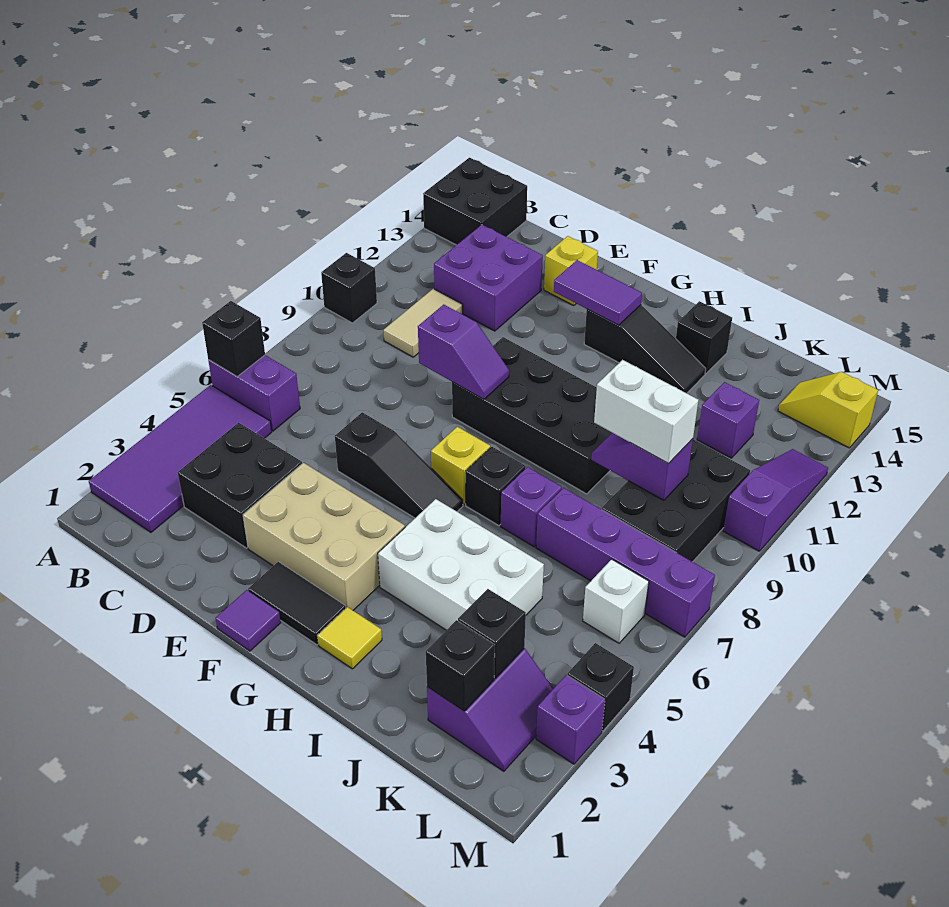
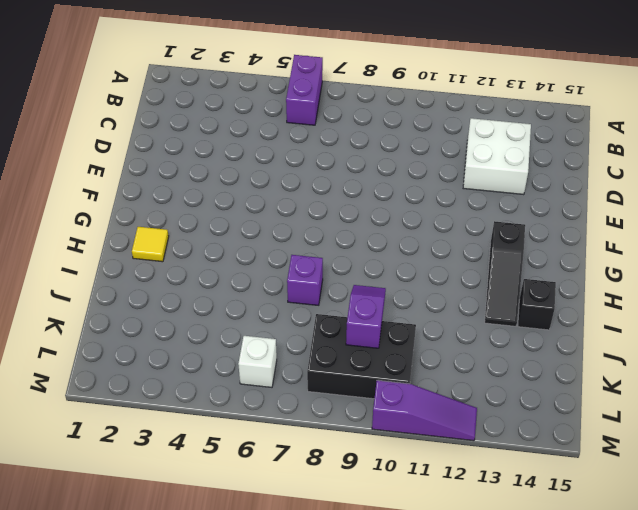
white brick C12:D13 level 1 -> purple brick C12:D13 level 1
none -> purple tile A2:B5 level 1
none -> black brick A10 level 1
none -> black brick A14:B15 level 1
none -> black brick C3:D4 level 1

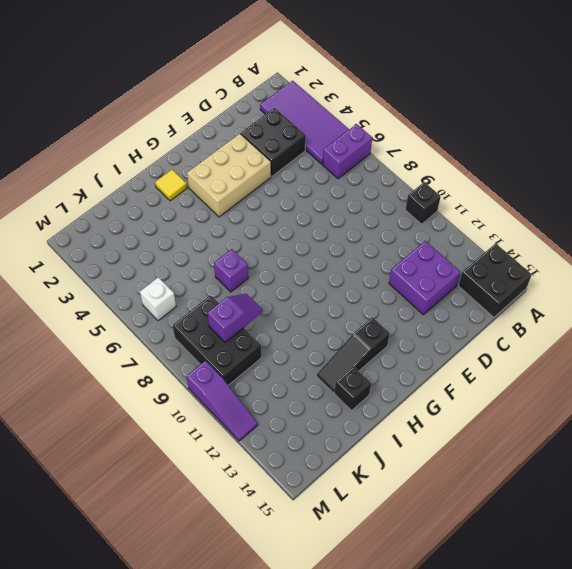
none -> tan tile C10:C11 level 1
none -> black slope E6:G6 level 1 top E
none -> yellow brick E14 level 1
none -> purple tile F1 level 1

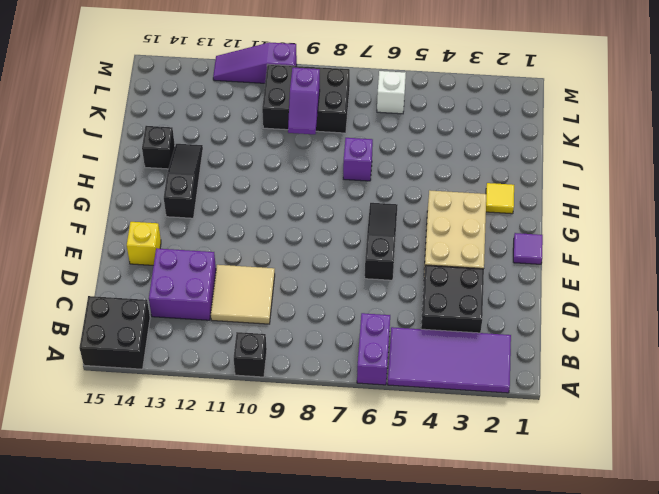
tan tile C10:D11 level 1 -> tan tile C10:C11 level 1
none -> black tile F2:G2 level 1
none -> black brick F9:I10 level 1
none -> yellow brick G7 level 1
none -> white brick H4:J5 level 1

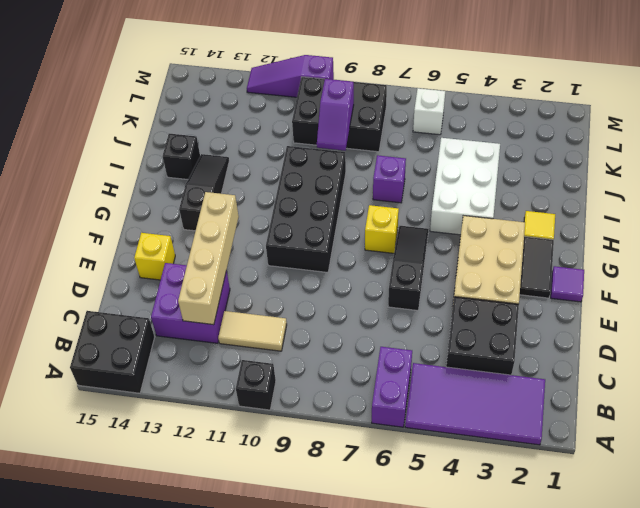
tan brick C12:F12 level 2 -> none
none -> black brick H7 level 1
none -> purple brick J7:M7 level 1
none -> purple slope K2:L3 level 1 top K
none -> purple brick K12 level 1

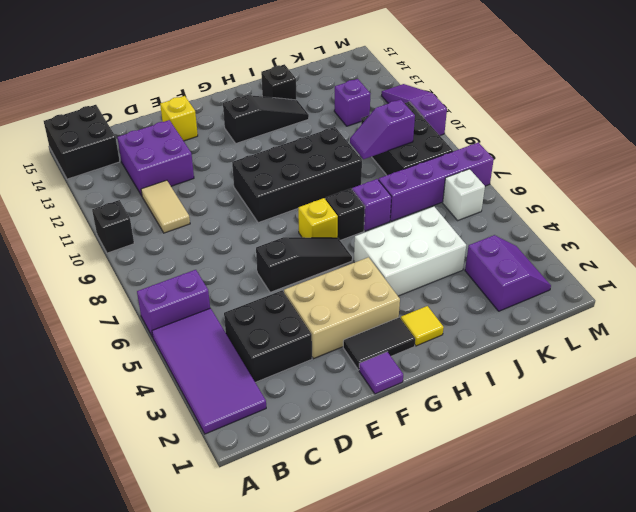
none -> yellow slope L14:M14 level 1 top M
none -> purple brick M3 level 1
none -> black brick M4 level 1
none -> black brick A6 level 2

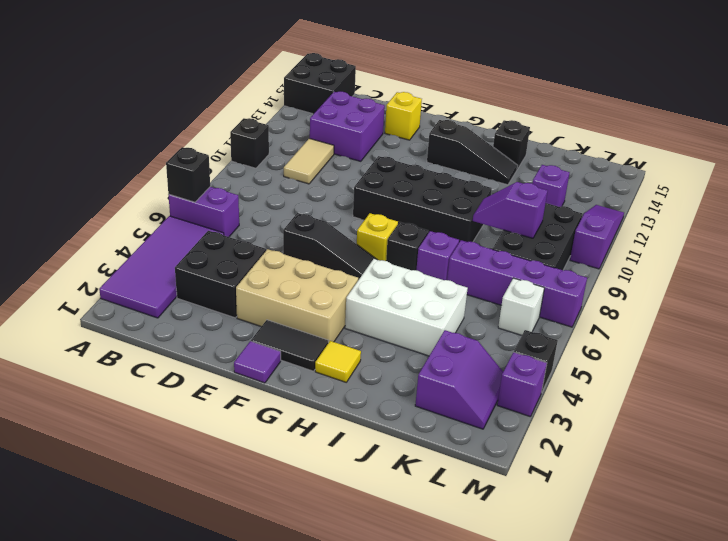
none -> yellow slope L14:M14 level 1 top M
none -> purple slope E9:F9 level 2 top E
none -> purple tile F13:G13 level 2
none -> black brick K2 level 2

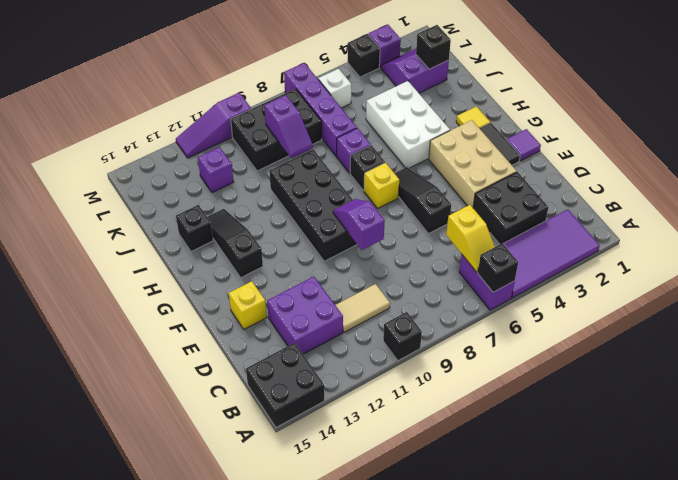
yellow slope B6:C6 level 2 top C -> yellow slope L14:M14 level 1 top M
none -> purple tile F13:G13 level 2
none -> black brick K3 level 2
none -> white brick J9:K9 level 3

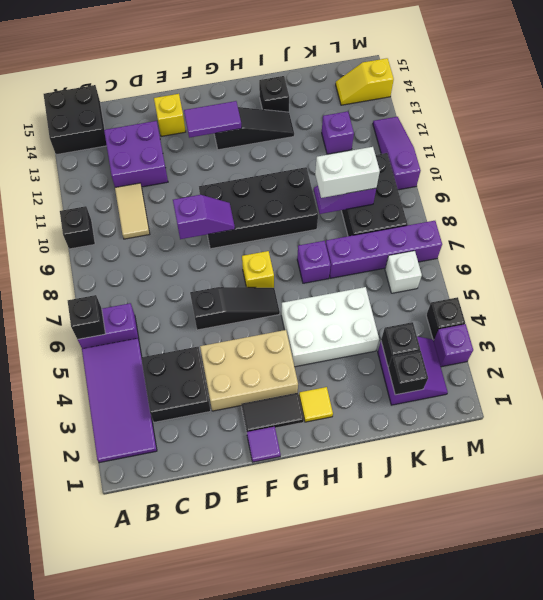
none -> black brick H7 level 1

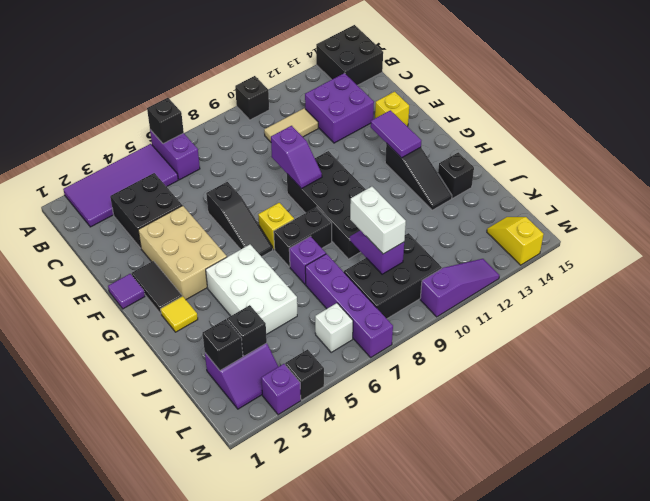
black brick H7:H8 level 1 -> black brick H7 level 1
none -> purple brick K12 level 1

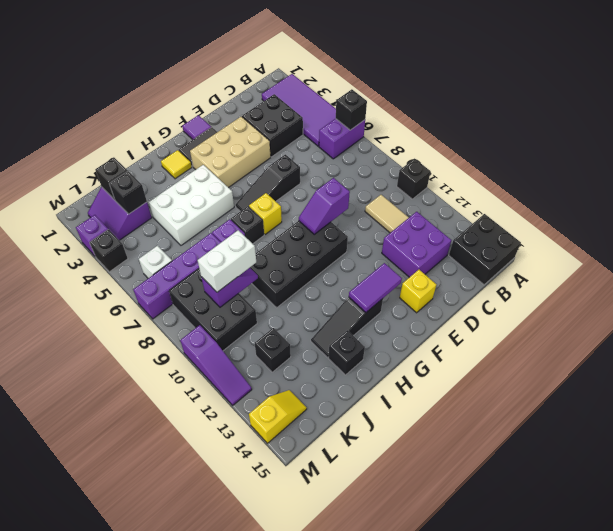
black brick K12 level 1 -> purple brick K12 level 1

